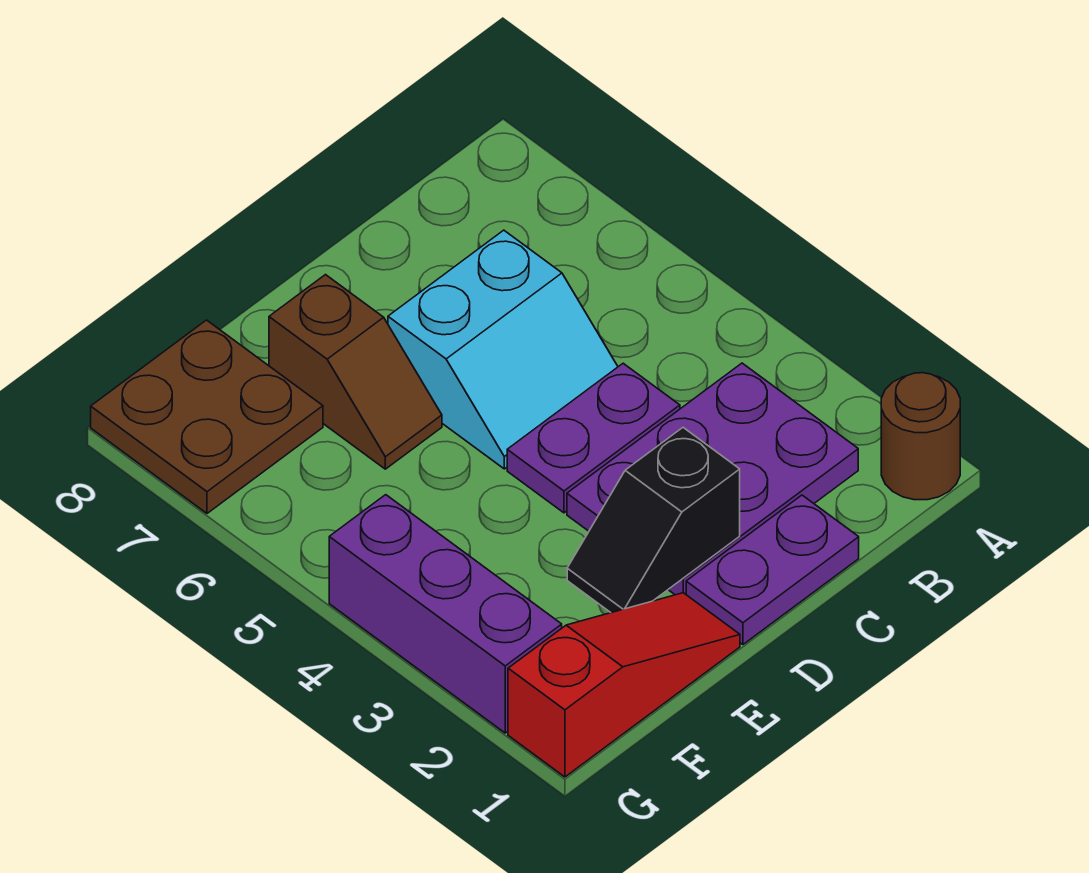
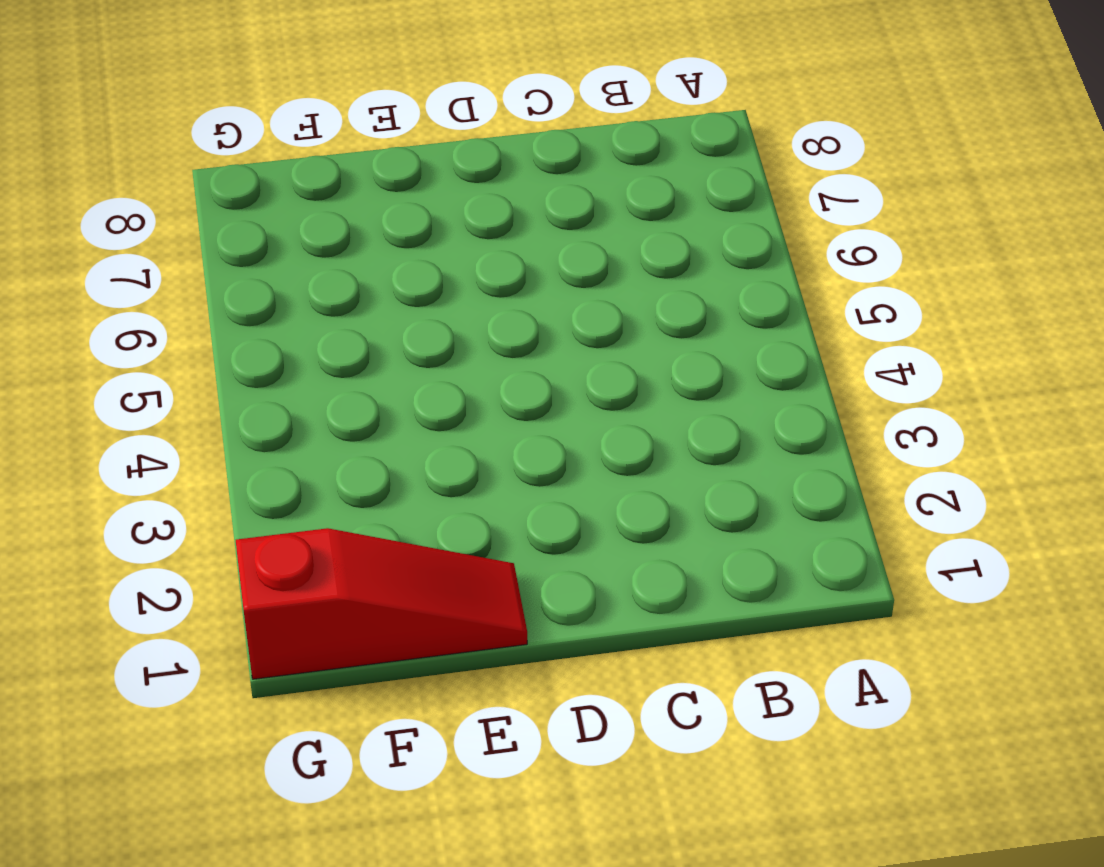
none -> brown round brick A1 level 1
none -> purple plate B2:D3 level 1

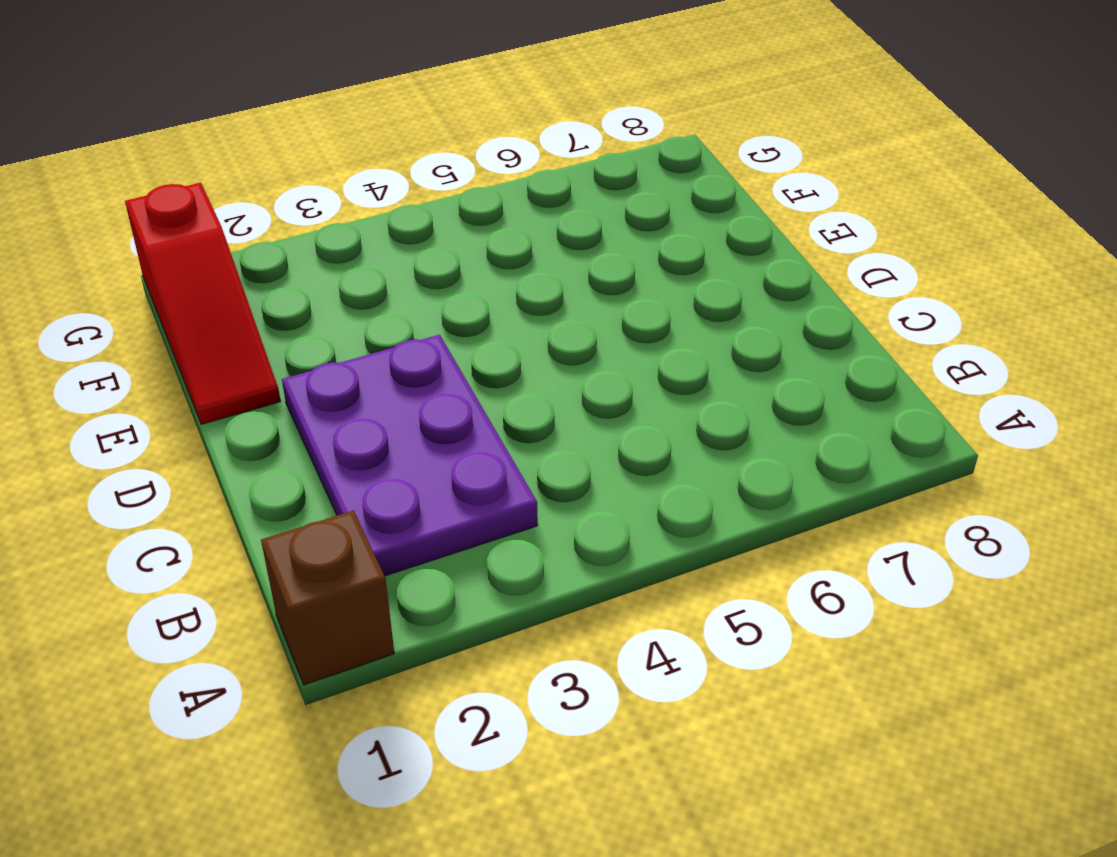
brown brick A1 level 1 -> brown round brick A1 level 1
none -> purple plate C1:D1 level 1
none -> purple plate C4:D4 level 1

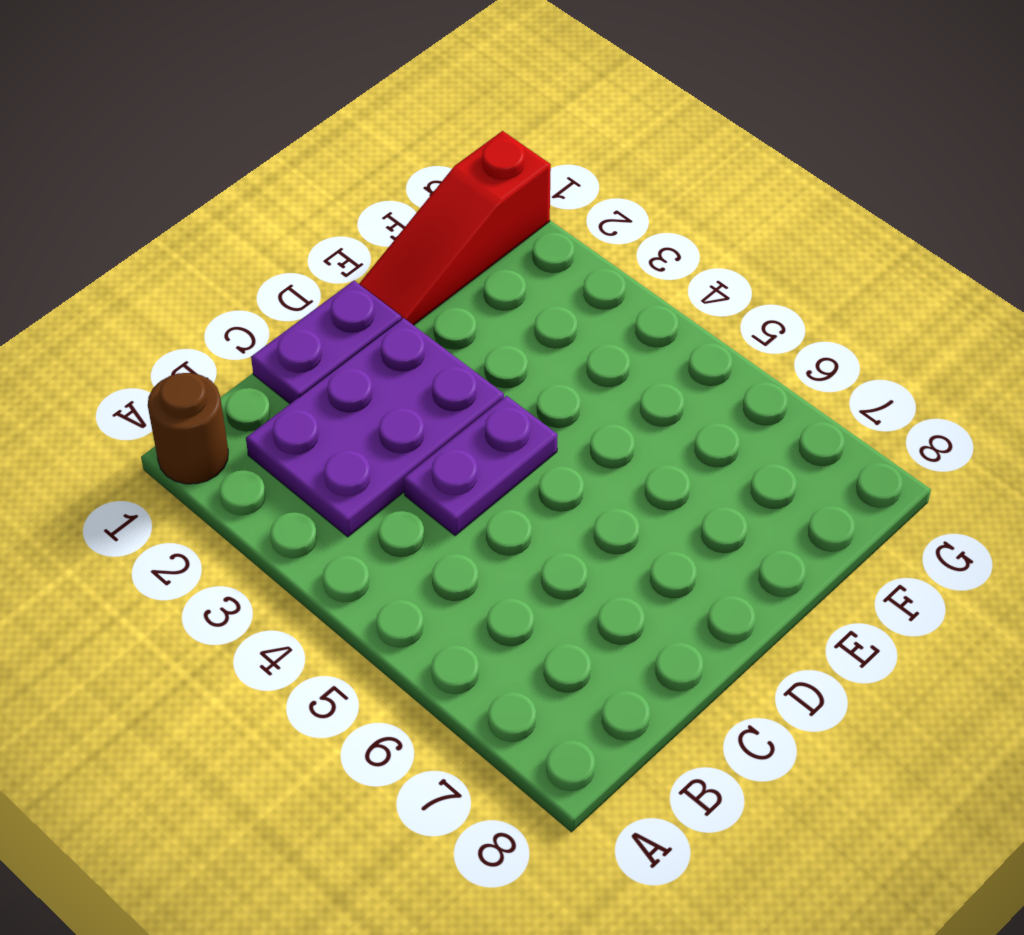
none -> cyan slope C5:D6 level 1 top 6
none -> brown slope E6:E7 level 1 top 7

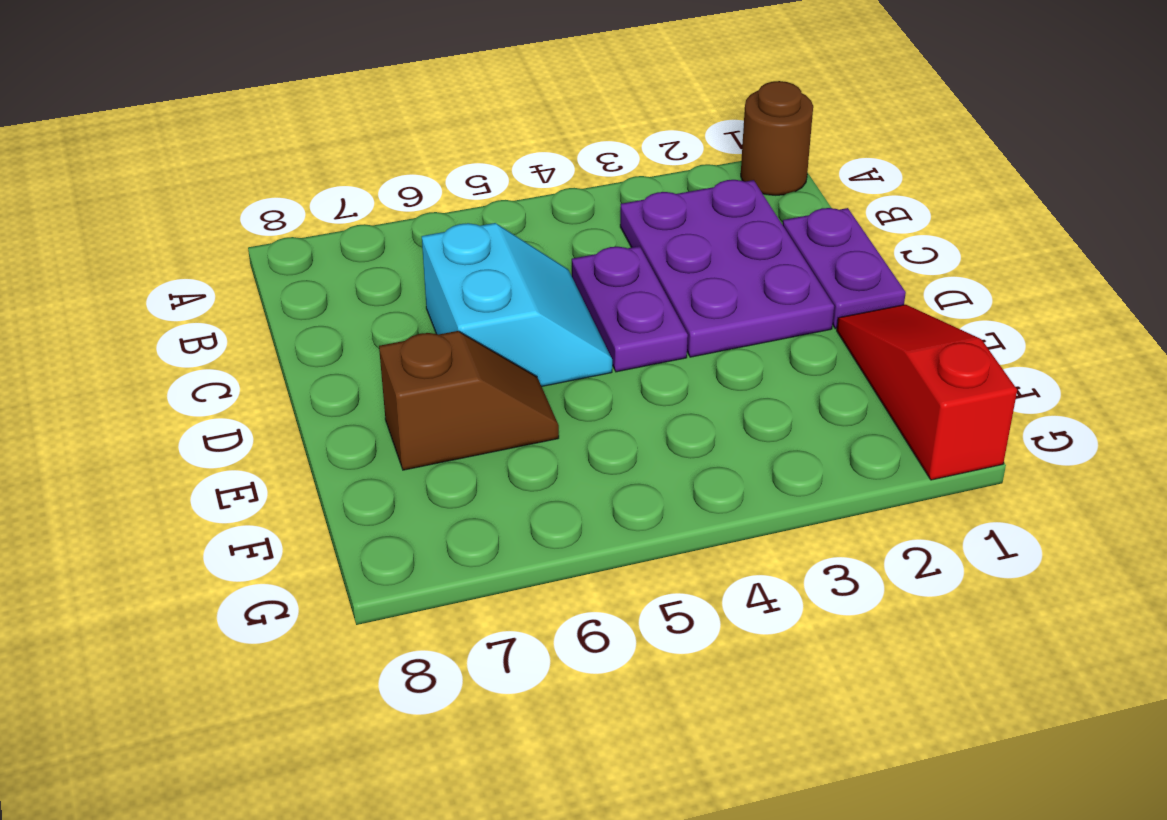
none -> brown plate F7:G8 level 1
none -> purple brick G2:G4 level 1

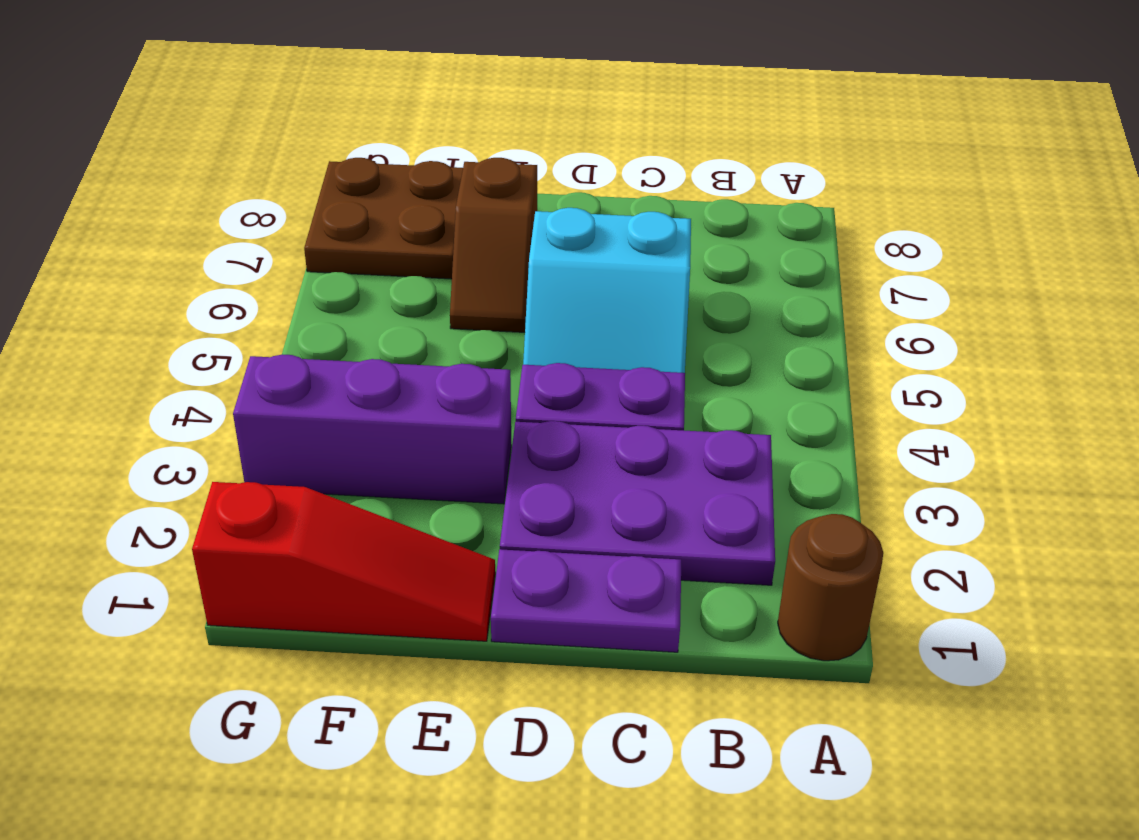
purple brick E3:G3 level 1 -> purple brick G2:G4 level 1
none -> black slope D2:E2 level 2 top D

